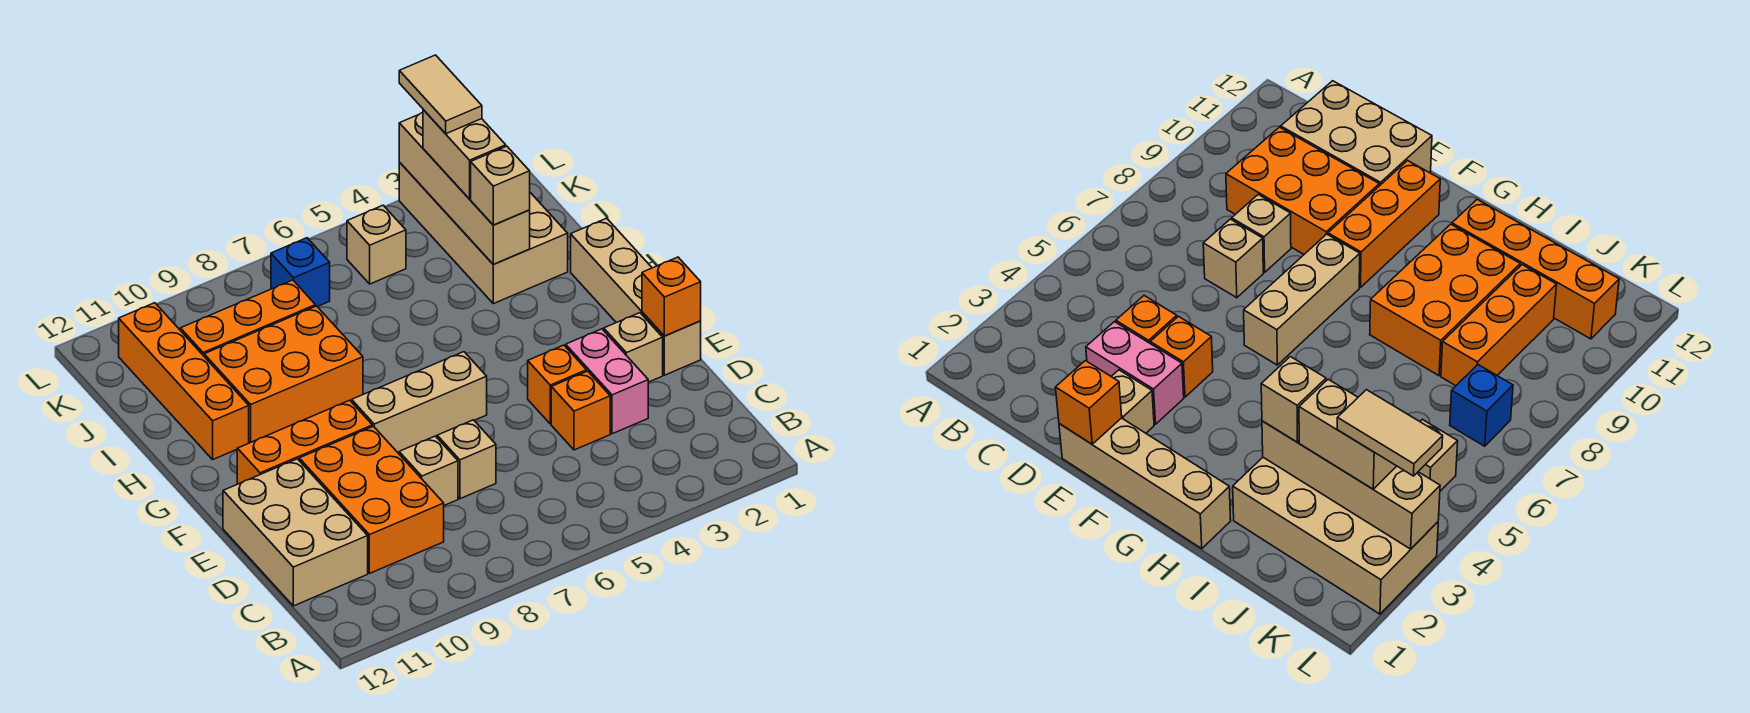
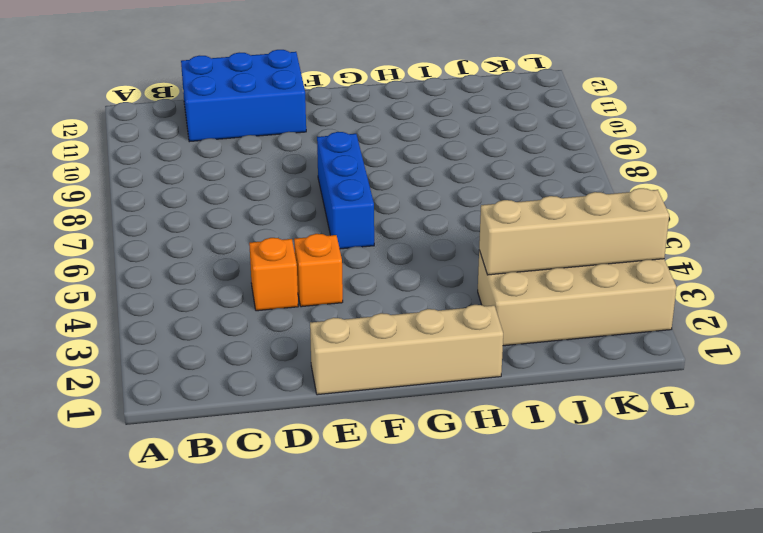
blue brick C11:E12 level 1 -> tan brick C11:E12 level 1
blue brick F6:F8 level 1 -> tan brick F6:F8 level 1
none -> orange brick C9:E10 level 1
none -> pink brick D3:E3 level 1
none -> tan brick D7 level 1

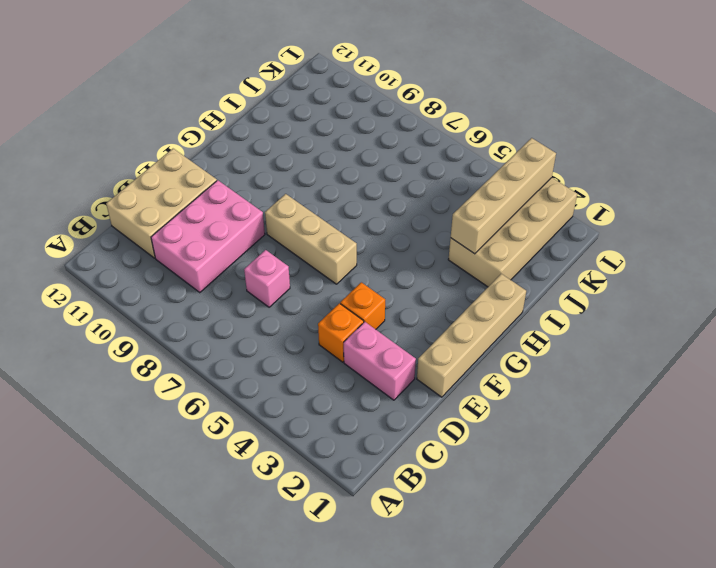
pink brick C9:E10 level 1 -> orange brick C9:E10 level 1
pink brick D2:D3 level 1 -> pink brick D3:E3 level 1
pink brick D7 level 1 -> tan brick D7 level 1
none -> tan brick D8 level 1
none -> tan brick E2 level 1
none -> orange brick F9:F11 level 1

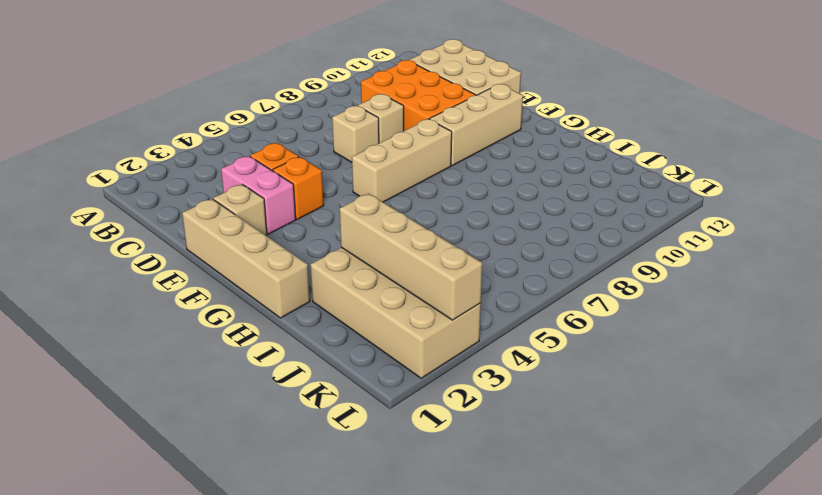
tan brick F9:F11 level 1 -> orange brick F9:F11 level 1
none -> orange brick H8:I10 level 1
none -> orange brick H11:K11 level 1
none -> orange brick J8:J10 level 1

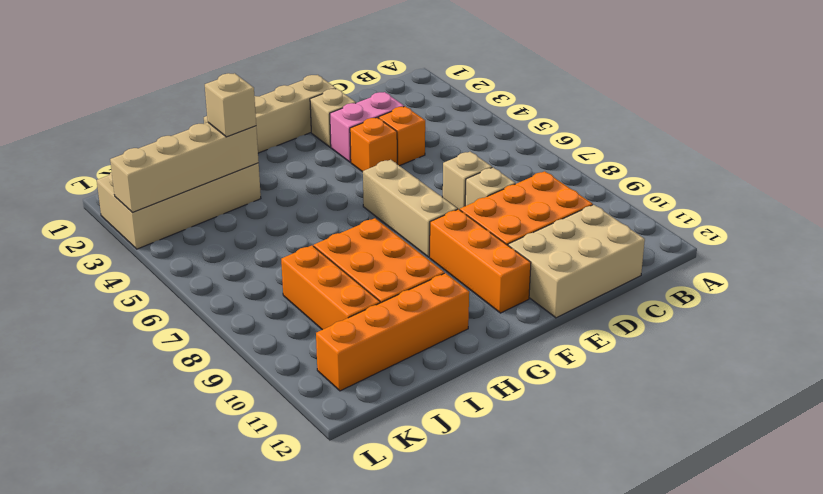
none -> tan brick K5 level 1
none -> blue brick K7 level 1
none -> orange brick E1 level 2

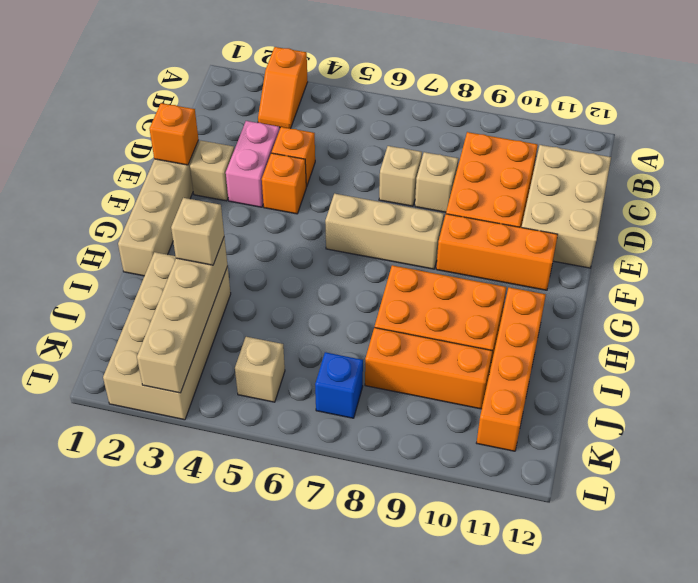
orange slope A3:B3 level 1 top A -> none
none -> tan brick J3:K3 level 3
none -> tan tile K3:L3 level 4

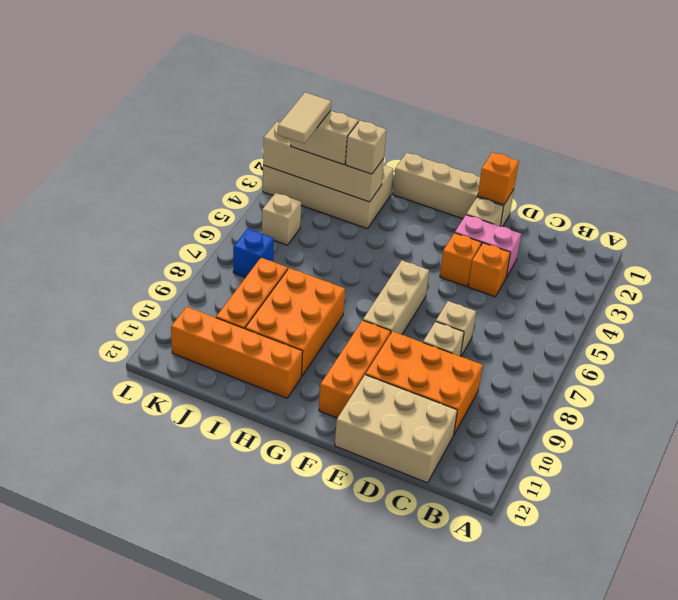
tan tile K3:K4 level 4 -> tan tile K3:L3 level 4

